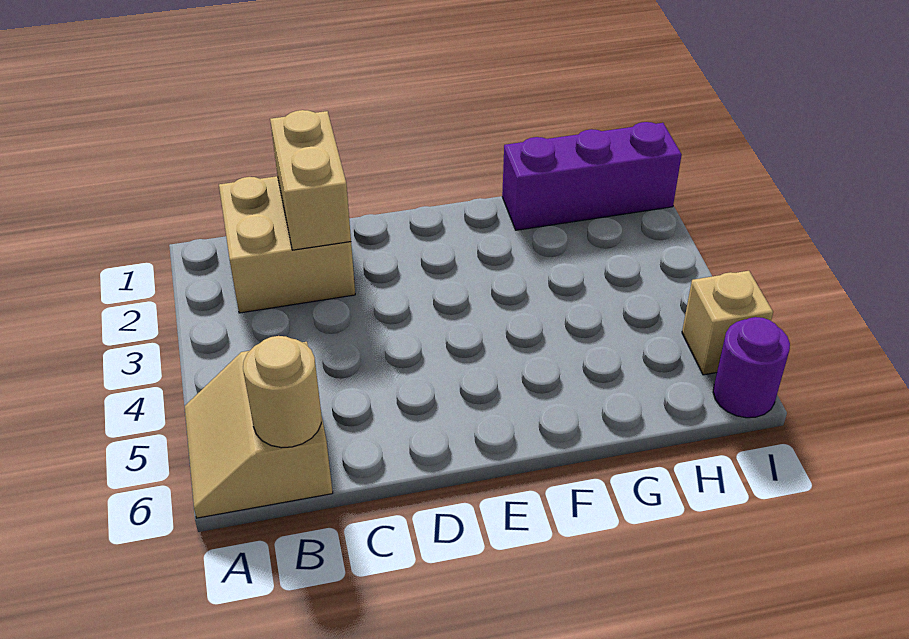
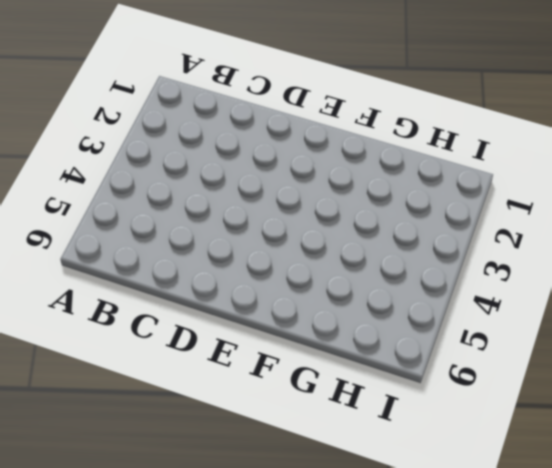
none -> tan slope A5:B6 level 1 top B
none -> tan brick B1:C2 level 1

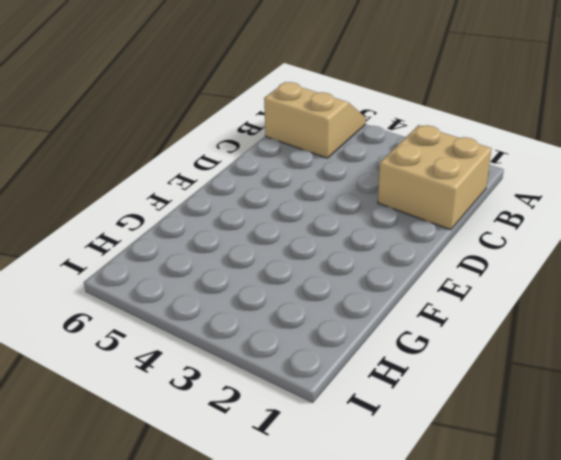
none -> purple brick G1:I1 level 1
none -> tan brick I5 level 1

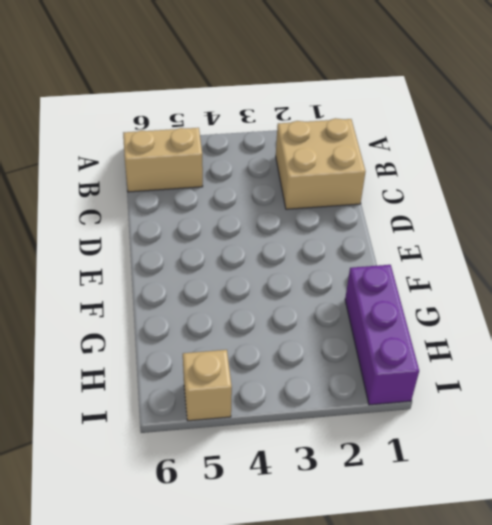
none -> purple round brick I6 level 1
none -> tan round brick B6 level 2

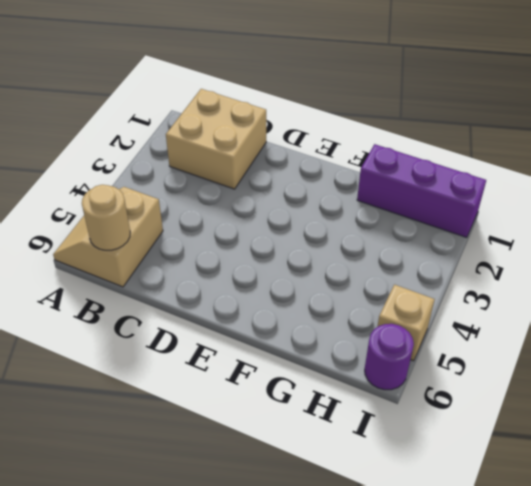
none -> tan brick C1:C2 level 2

